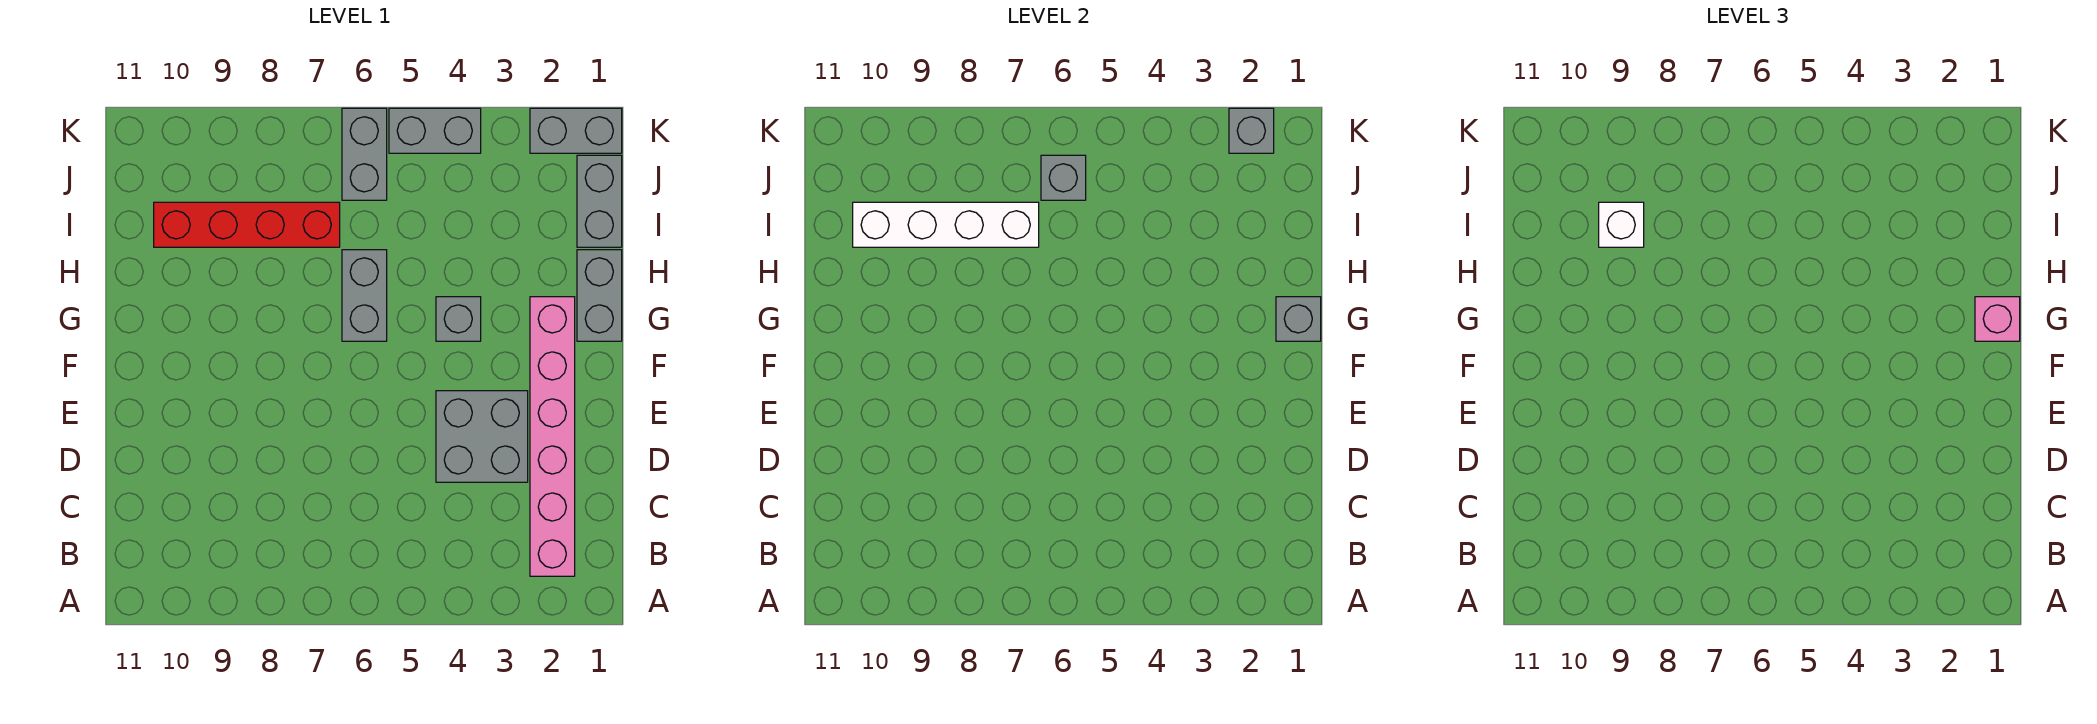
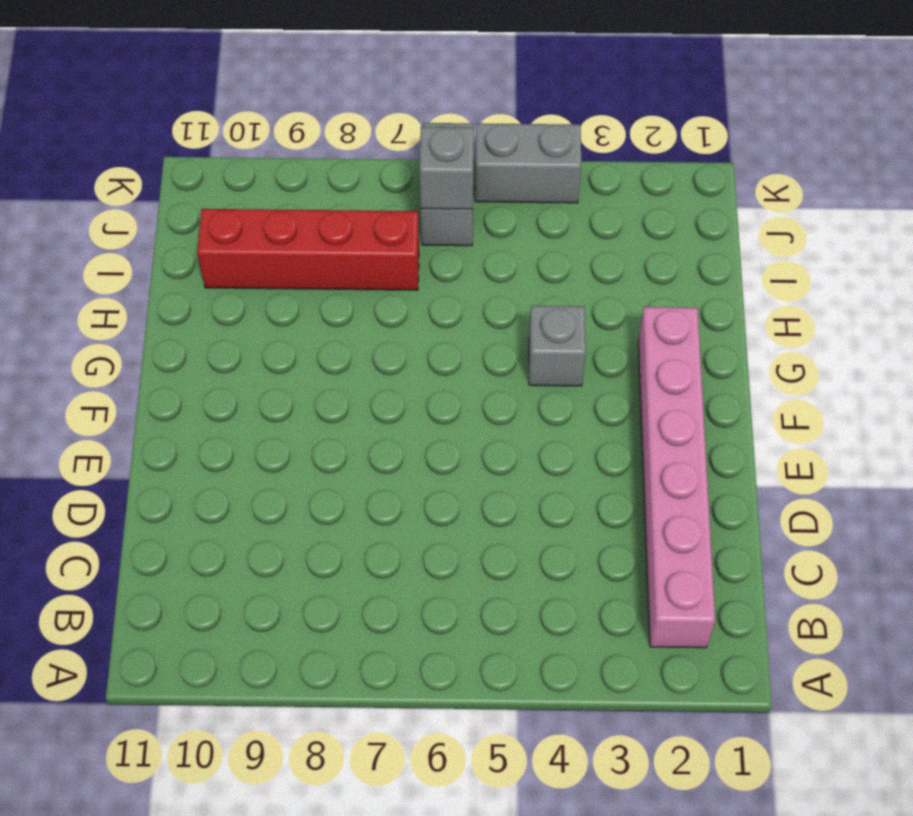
none -> grey brick D3:E4 level 1
none -> grey brick G1:H1 level 1
none -> grey brick G6:H6 level 1

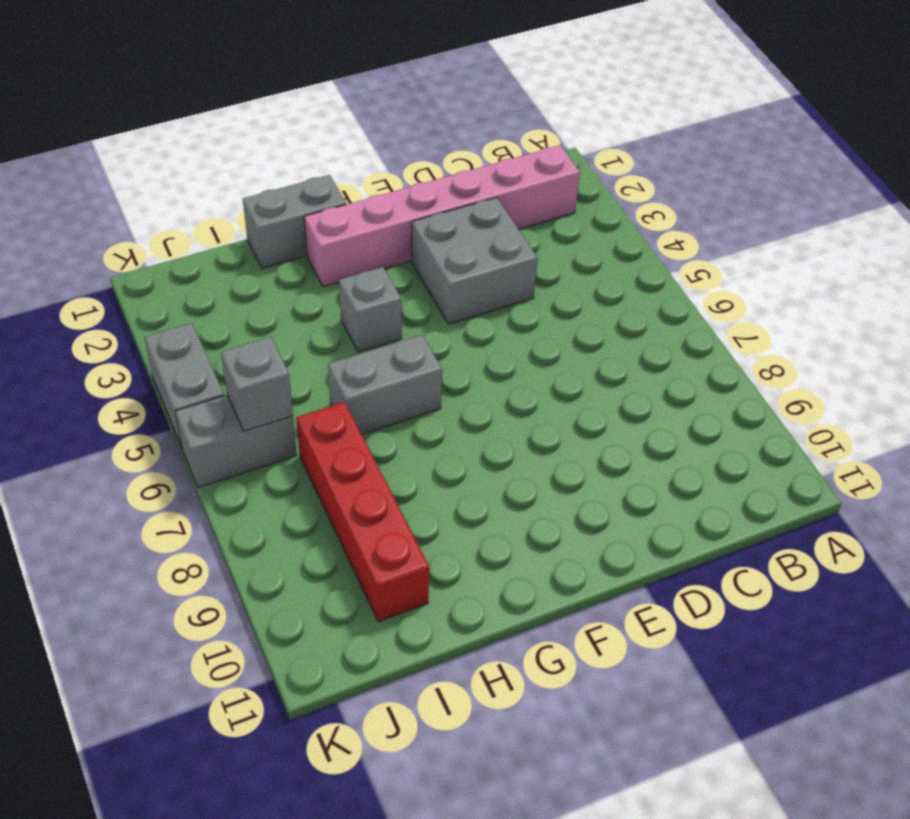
none -> grey brick I1:J1 level 1
none -> grey brick K1:K2 level 1
none -> grey brick G1 level 2

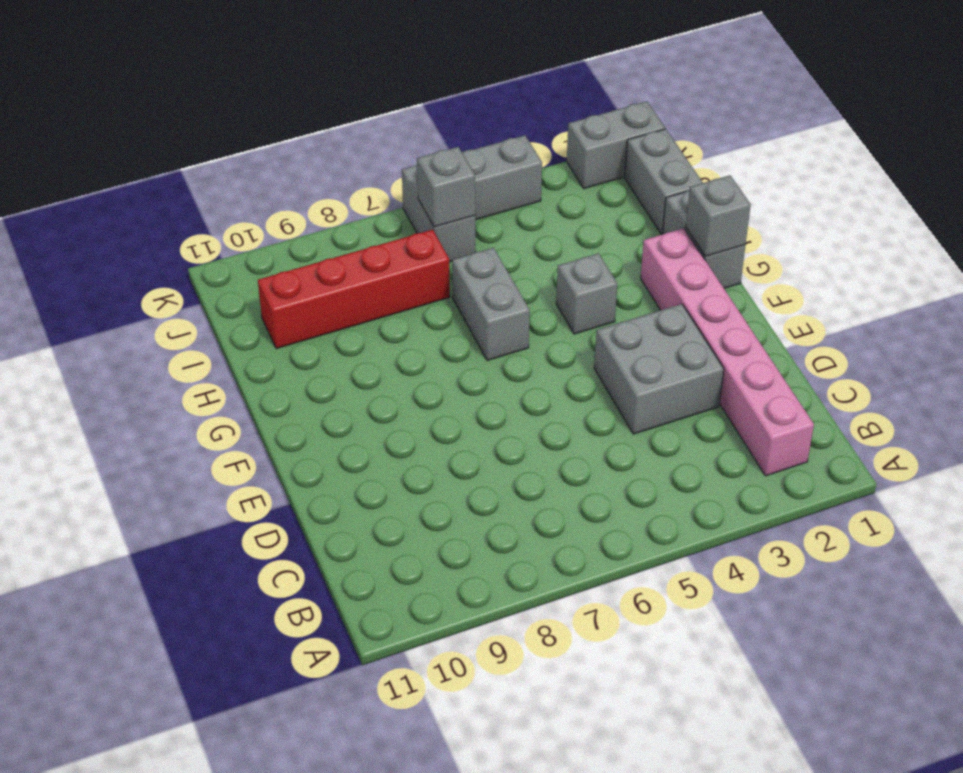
none -> white brick I7:I10 level 2
none -> grey brick K2 level 2
none -> pink brick G1 level 3

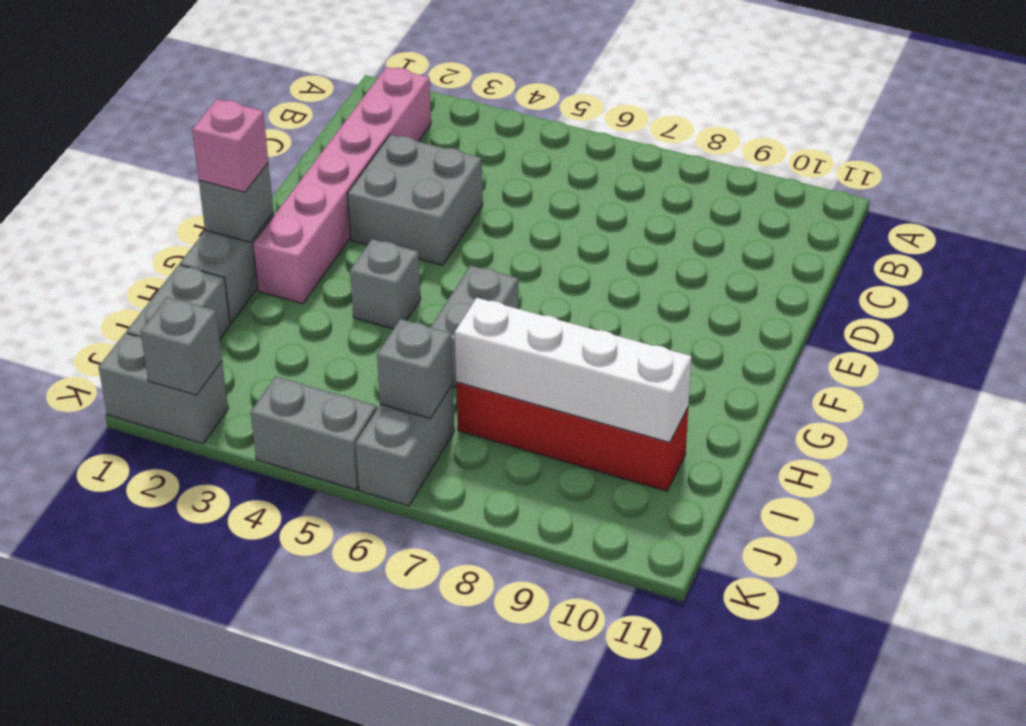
none -> white brick I9 level 3

